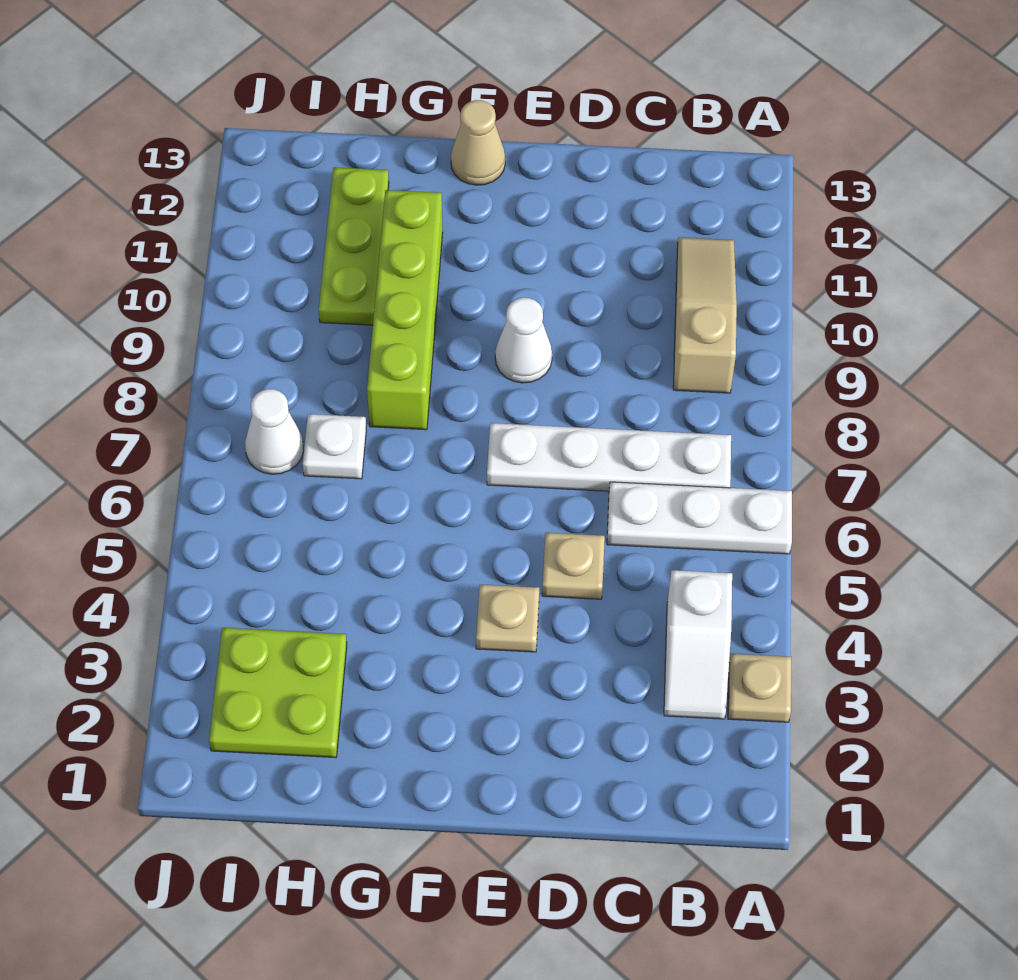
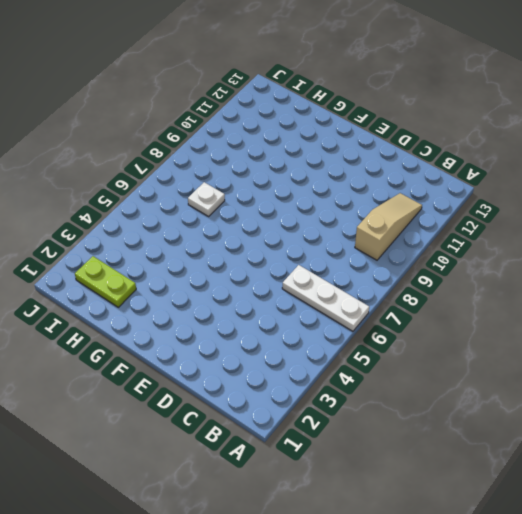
lime plate H2:I2 level 1 -> lime plate H2:I3 level 1
none -> tan plate A3 level 1
none -> white slope B3:B4 level 1 top 4
none -> white plate B7:E7 level 1

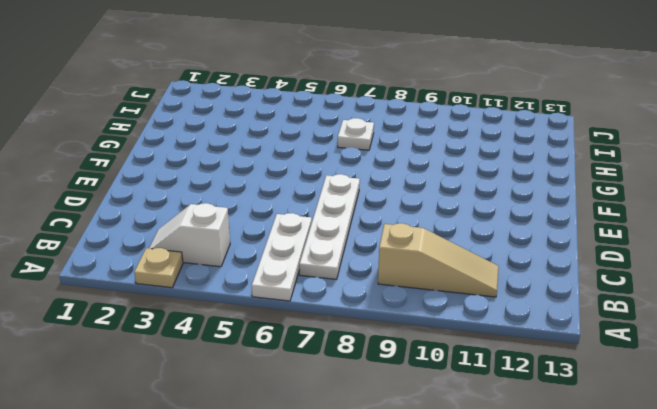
none -> tan plate D5 level 1
none -> tan plate E4 level 1
none -> white cone E9 level 1

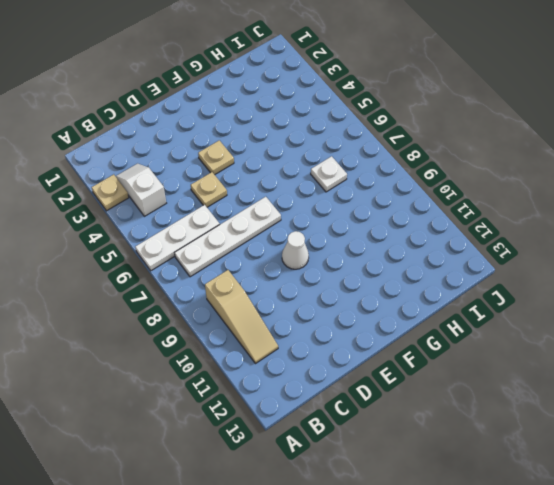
none -> tan cone F13 level 1
none -> lime brick G8:G11 level 1
none -> lime plate H2:I3 level 1

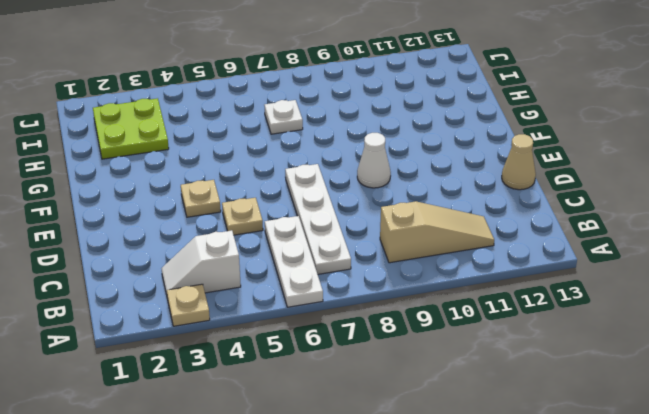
tan cone D13 level 1 -> tan cone F13 level 1
none -> lime brick G8:G11 level 1
none -> lime plate H10:H12 level 1
none -> white cone I7 level 1

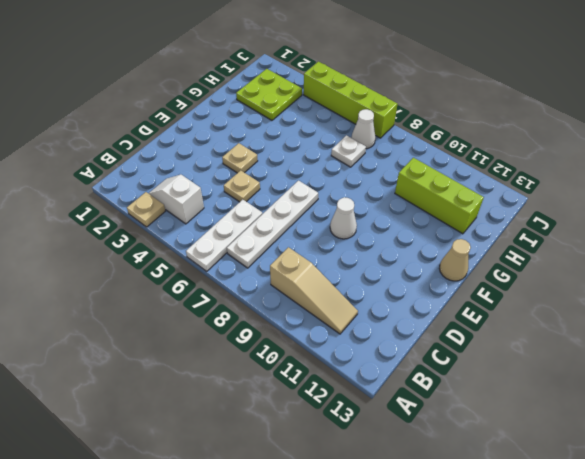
lime brick H10:H12 level 1 -> lime plate H10:H12 level 1
lime brick J4:J7 level 1 -> lime brick G8:G11 level 1

